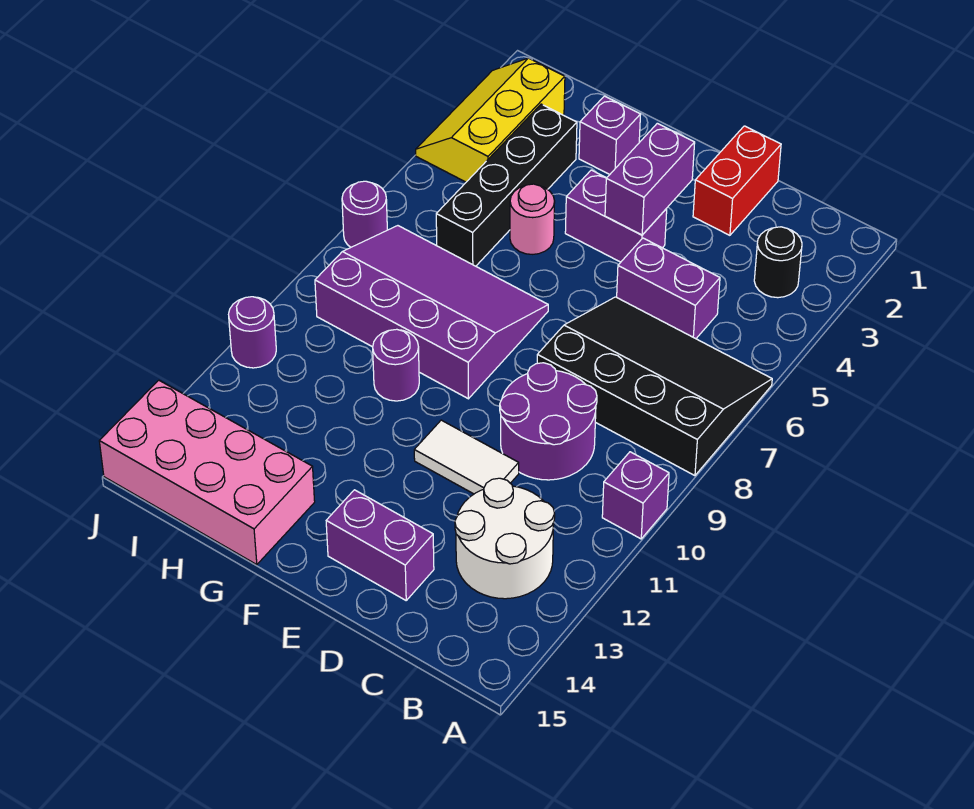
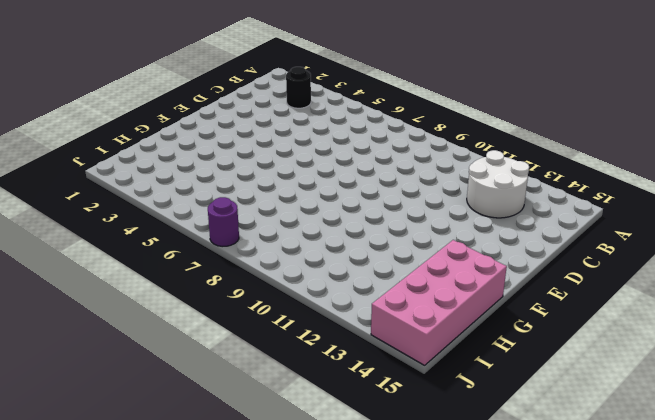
none -> black slope A6:D8 level 1 top 8
none -> purple brick A10 level 1
none -> purple brick C5:D5 level 1

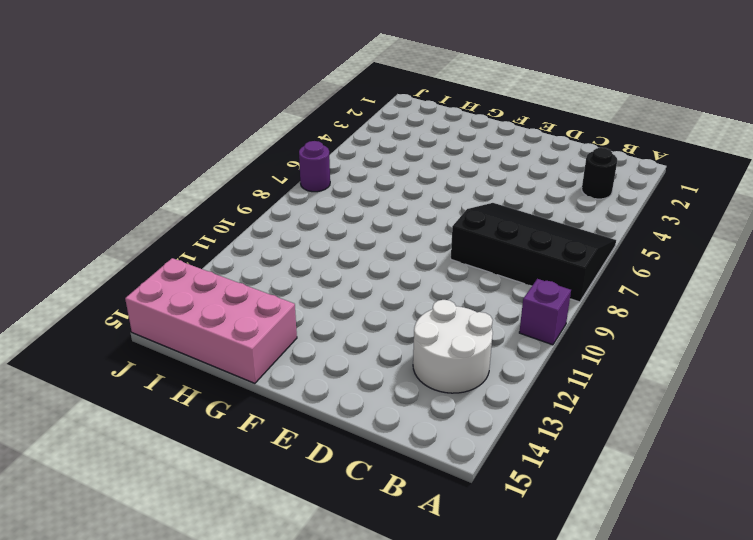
none -> purple brick C5:D5 level 1
none -> purple round brick C9:D10 level 1
none -> red brick D1:D2 level 1

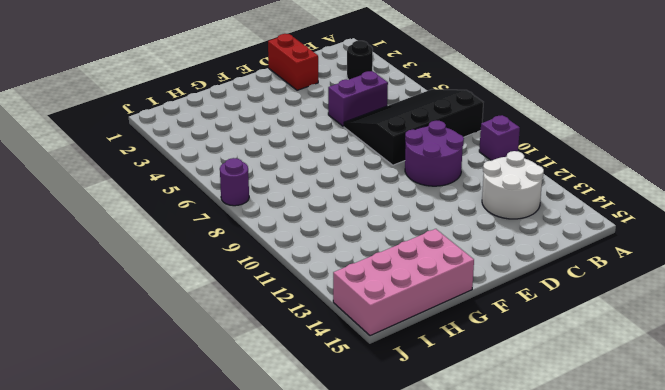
none -> white tile D11:E11 level 1
none -> purple brick D14:E14 level 1
none -> purple brick E4:F4 level 1

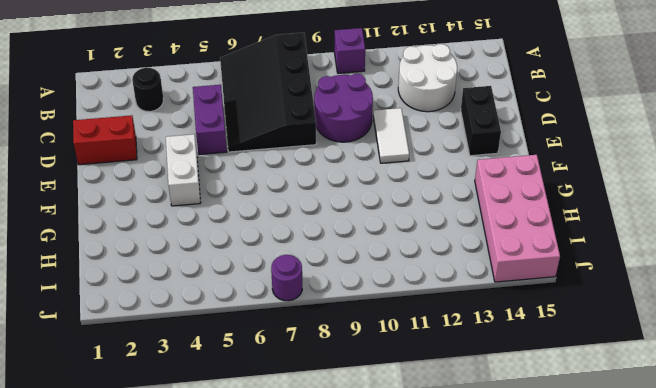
black brick D14:E14 level 1 -> purple brick D14:E14 level 1
white brick E4:F4 level 1 -> purple brick E4:F4 level 1
none -> purple slope F7:I9 level 1 top 9
none -> purple brick G2 level 1
none -> pink round brick G5 level 1

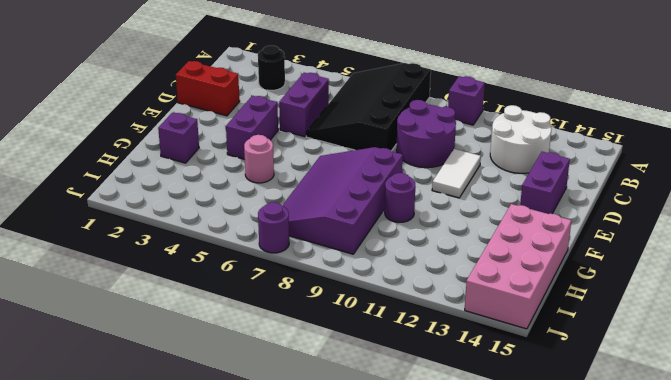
none -> black brick H3:H6 level 1
none -> yellow slope I2:J4 level 1 top I
none -> purple round brick J11 level 1

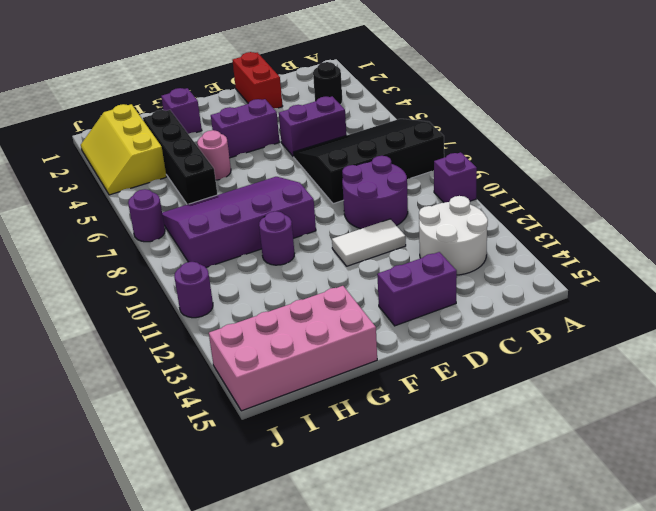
none -> purple brick E3:E4 level 2

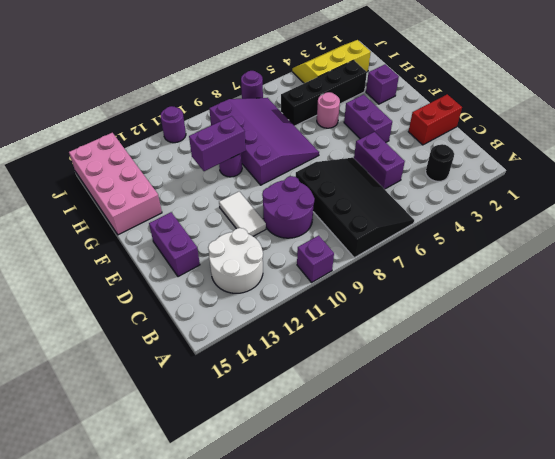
purple brick G10:G11 level 2 -> purple brick E3:E4 level 2

